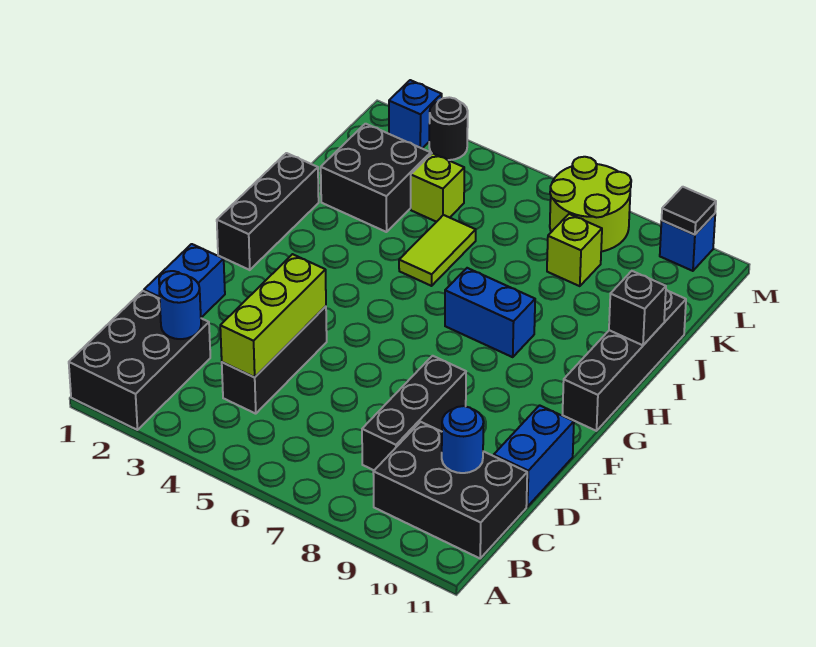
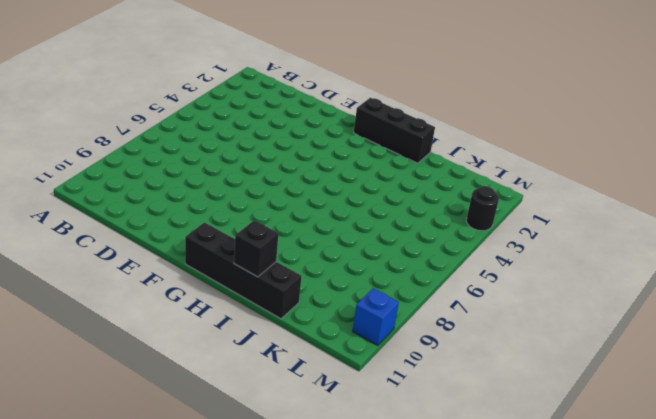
none -> black brick A1:C2 level 1
none -> black brick B9:C11 level 1
none -> black brick C4:E4 level 1

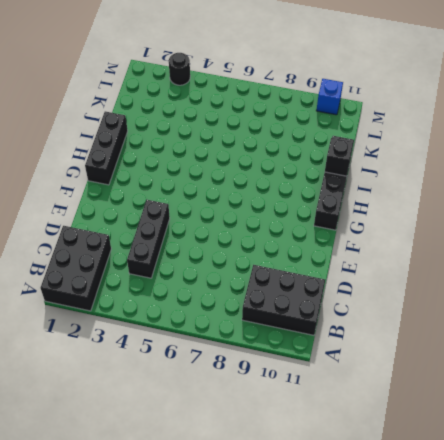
none -> black brick C8:E8 level 1
none -> blue brick D1:E1 level 1
none -> blue brick D11:E11 level 1

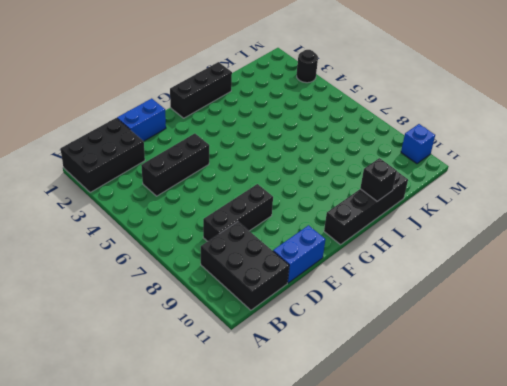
none -> blue brick H7:H8 level 1
none -> lime tile I5:J5 level 1
none -> black brick J2:K3 level 1

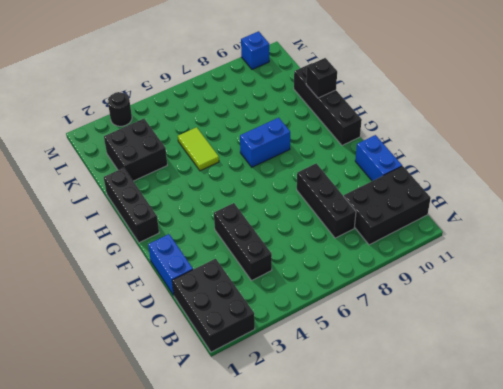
none -> lime brick K4 level 1
none -> lime brick K8 level 1
none -> lime round brick L7:M8 level 1

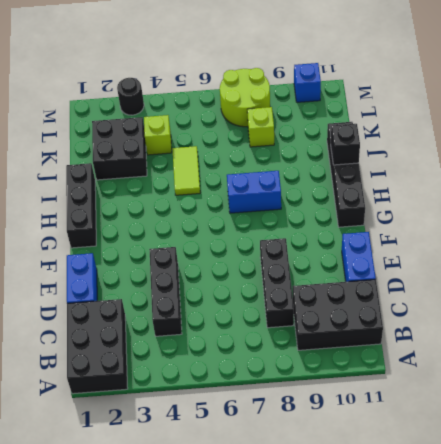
none -> blue brick M2 level 1
none -> blue round brick C2 level 2
none -> lime brick C4:E4 level 2

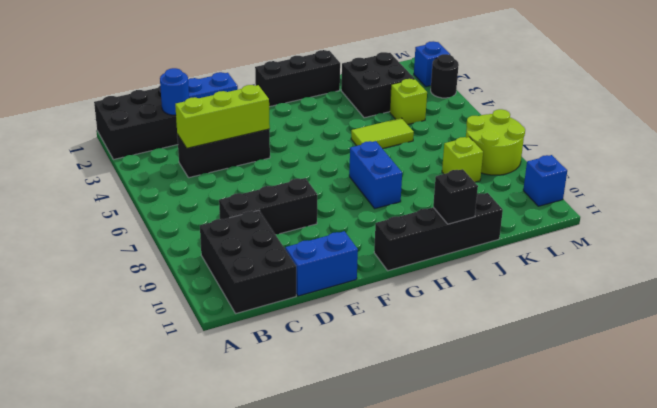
none -> blue round brick C10 level 2
none -> black tile M10 level 2

